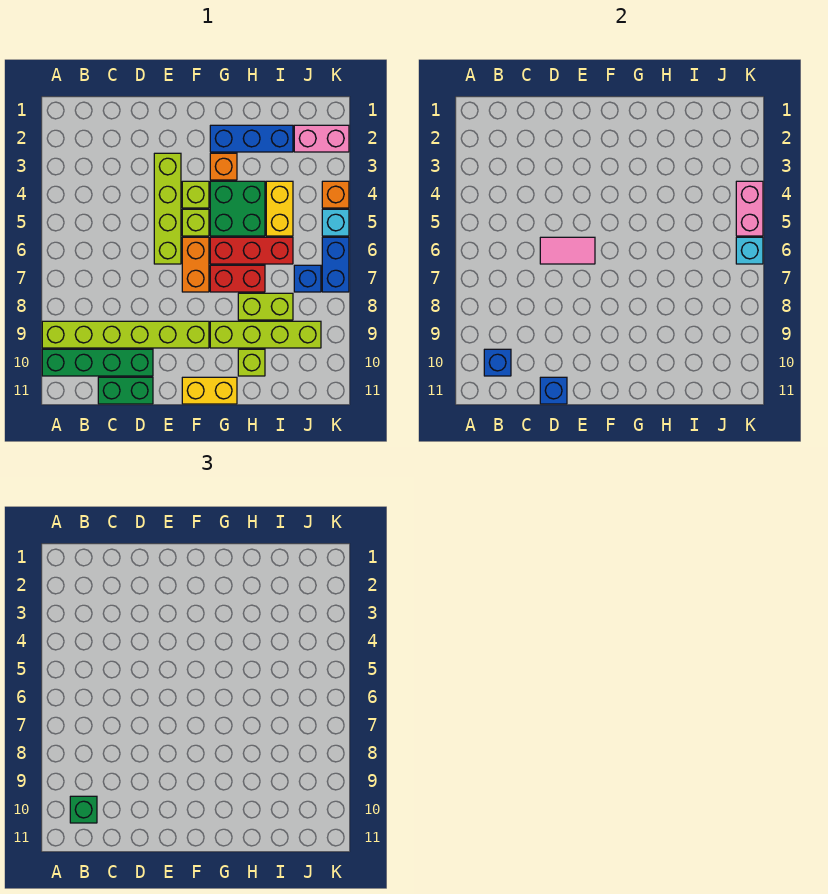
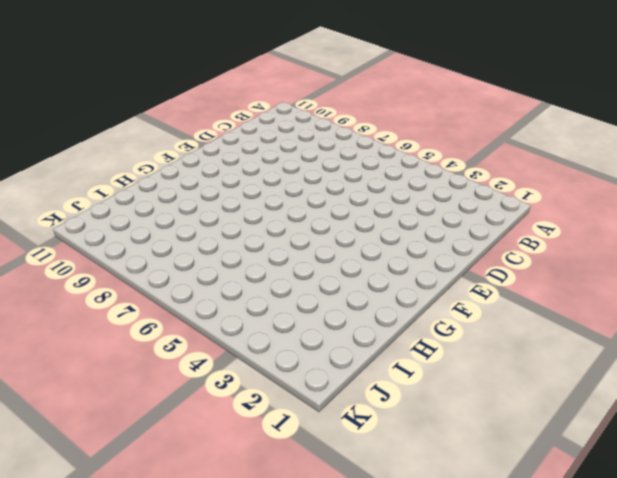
none -> lime brick A9:F9 level 1
none -> green brick A10:D10 level 1
none -> green brick C11:D11 level 1

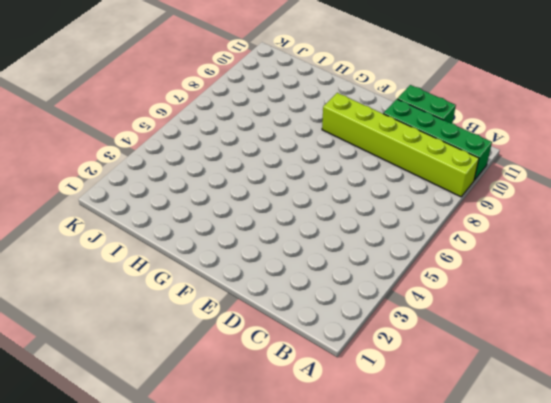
none -> lime brick E3:E6 level 1
none -> lime brick F4 level 1
none -> lime brick F5 level 1

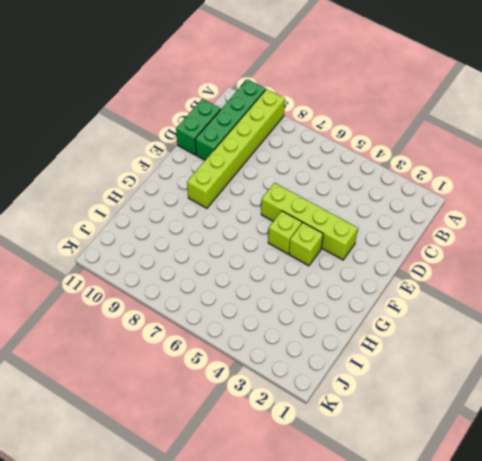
none -> orange brick F6:F7 level 1
none -> yellow brick F11:G11 level 1
none -> blue brick G2:I2 level 1

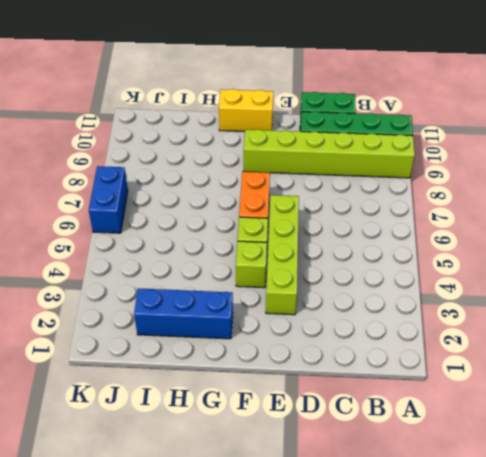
none -> orange brick G3 level 1
none -> green brick G4:H5 level 1
none -> red brick G6:I6 level 1

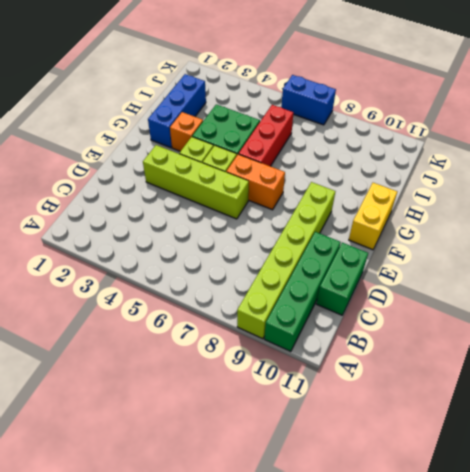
none -> red brick G7:H7 level 1
none -> lime brick G9:J9 level 1
none -> lime brick H8:I8 level 1

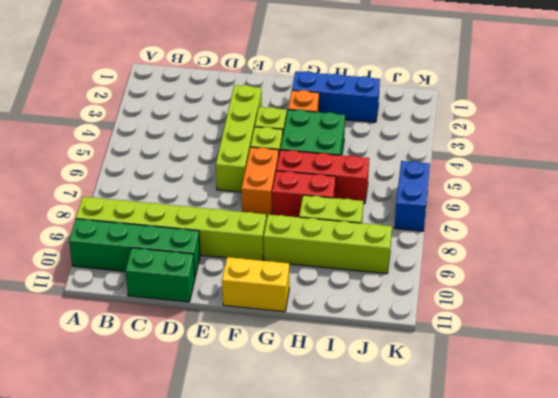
none -> lime brick H10 level 1
none -> yellow brick I4:I5 level 1
none -> pink brick J2:K2 level 1

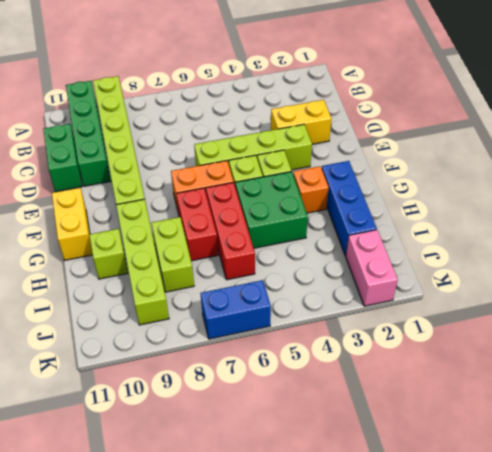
yellow brick D2:D3 level 1 -> yellow brick I4:I5 level 1
none -> blue brick J7 level 1
none -> orange brick K4 level 1
none -> cyan brick K5 level 1

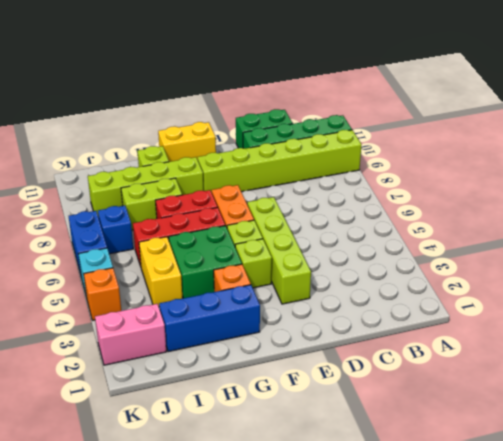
none -> blue brick B10 level 2
none -> pink tile D6:E6 level 2
none -> blue brick D11 level 2

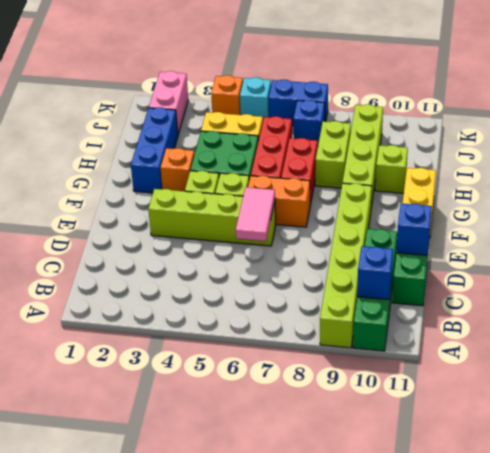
none -> pink brick K4:K5 level 2
none -> cyan brick K6 level 2
none -> green brick B10 level 3

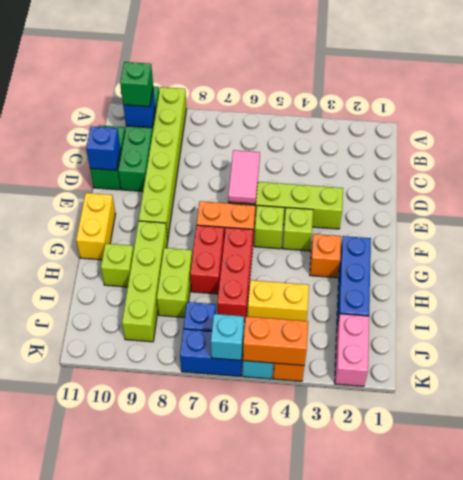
orange brick K4:K5 level 2 -> pink brick K4:K5 level 2
none -> green brick G4:H5 level 1

